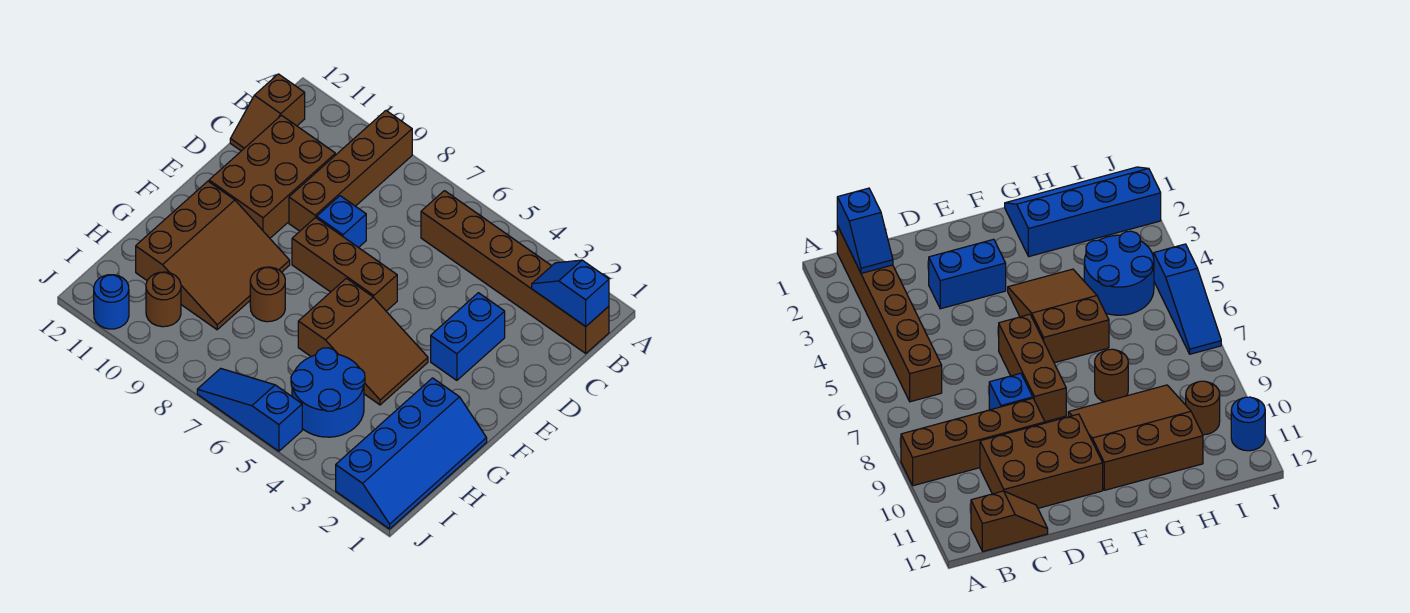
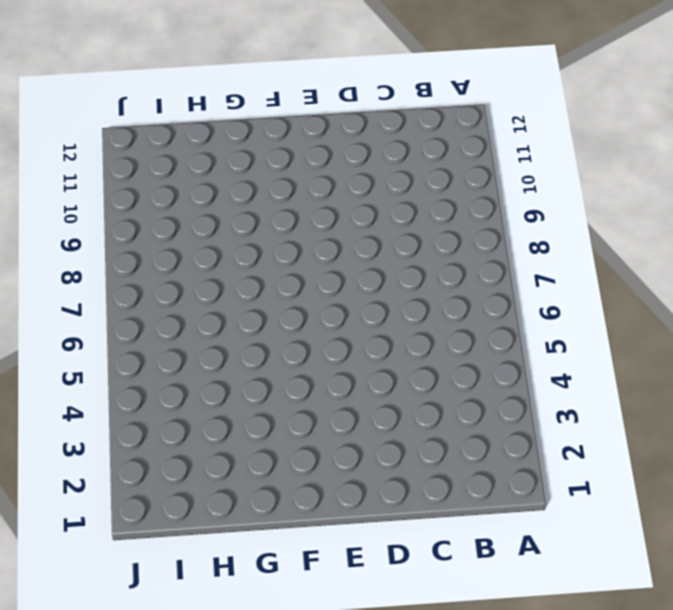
none -> brown brick A9:D9 level 1
none -> brown brick B1:B6 level 1
none -> brown slope B12:C12 level 1 top B

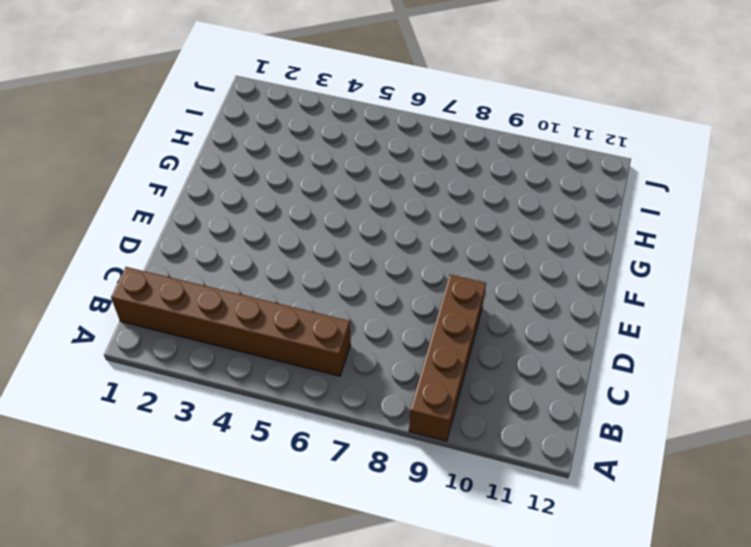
none -> brown slope B12:C12 level 1 top B
none -> brown brick C10:E11 level 1
none -> blue brick D3:E3 level 1

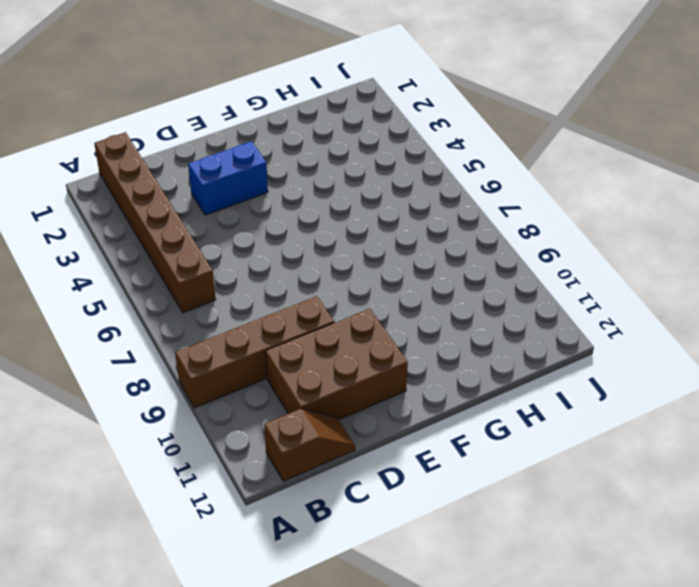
none -> blue brick D8 level 1
none -> brown brick E6:E8 level 1
none -> brown slope F4:G6 level 1 top 6

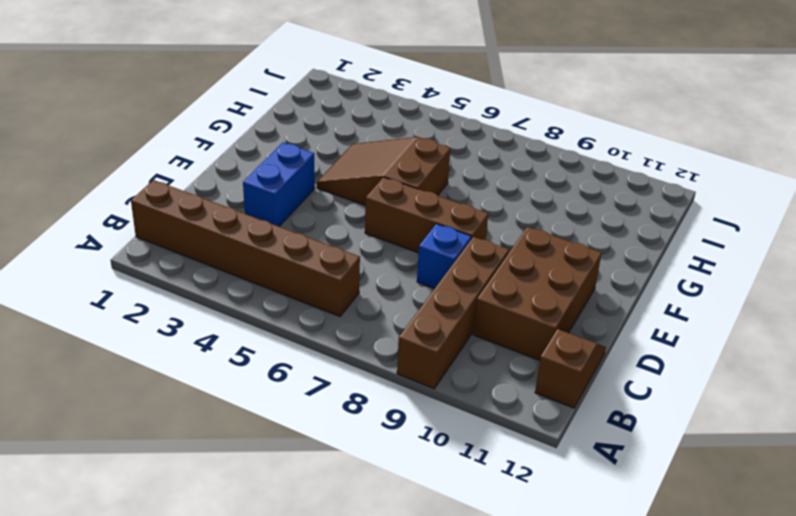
none -> brown slope F9:H11 level 1 top 11
none -> blue slope G1:J2 level 1 top 2
none -> brown round brick G8 level 1

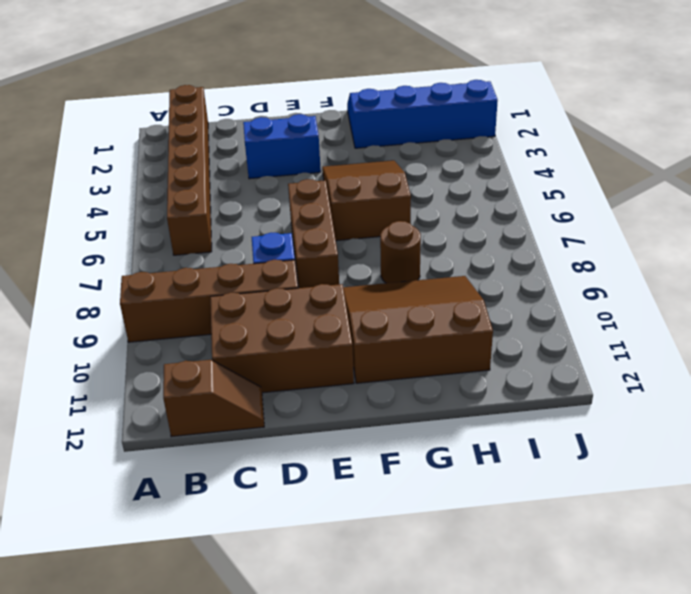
none -> blue round brick H4:I5 level 1
none -> brown round brick I10 level 1
none -> blue slope J5:J7 level 1 top 5

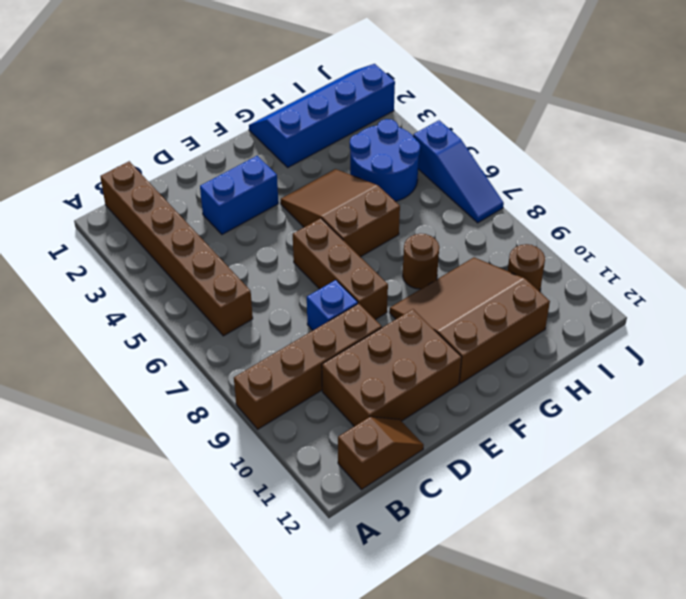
none -> blue round brick J11 level 1
none -> blue slope B1:B2 level 2 top 1

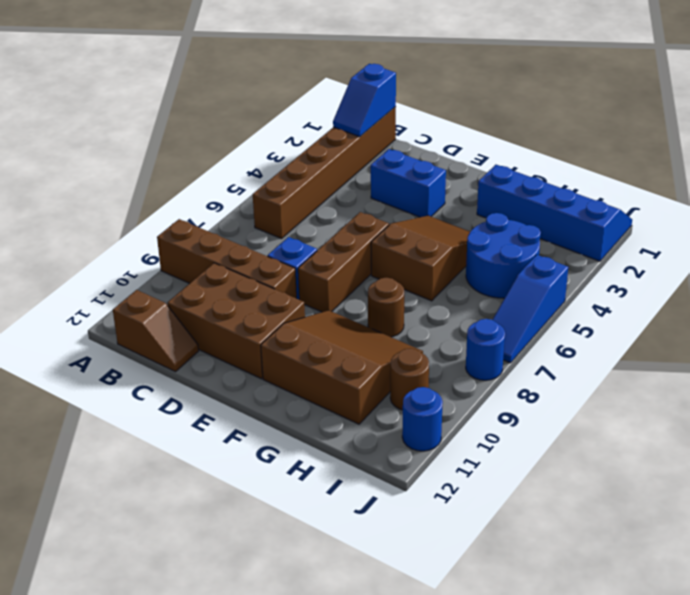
blue round brick J8 level 1 -> none

